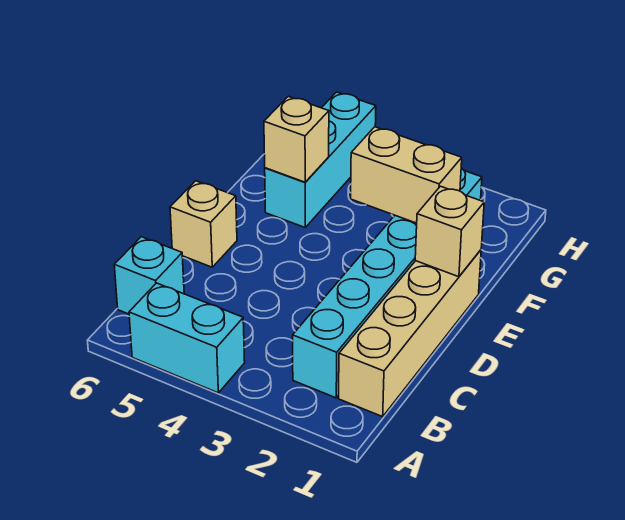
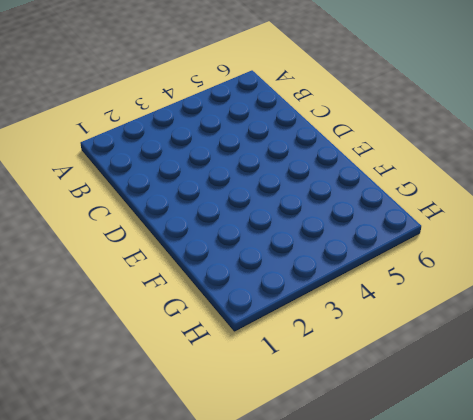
none -> cyan brick A4:A5 level 1
none -> tan brick B1:E1 level 1

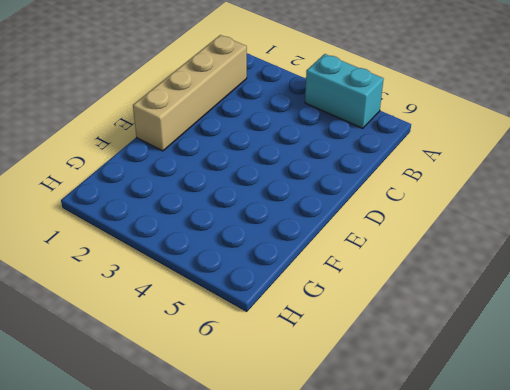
none -> cyan brick B2:G2 level 1
none -> cyan brick B6 level 1

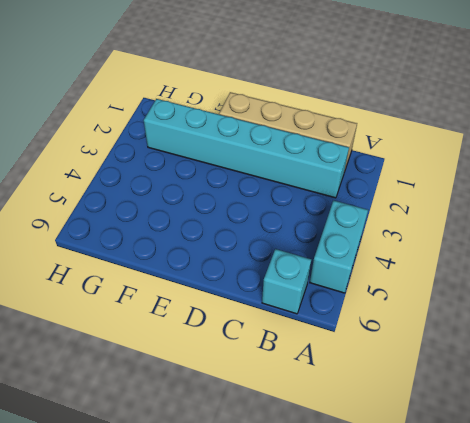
none -> tan brick D6 level 1
none -> cyan brick F5:H5 level 1

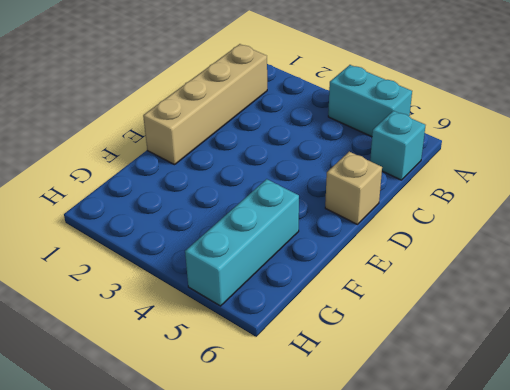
none -> cyan brick B2:G2 level 1
none -> tan brick E1 level 2

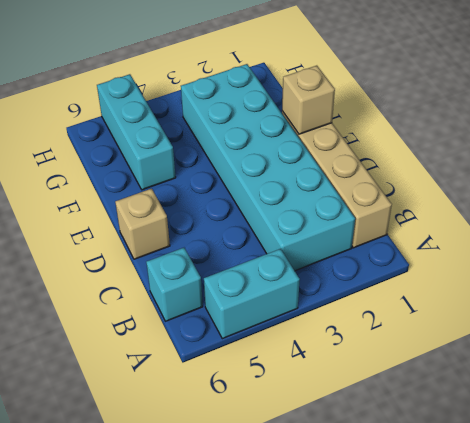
cyan brick B2:G3 level 1 -> cyan brick B2:G2 level 1
none -> tan brick F2:F3 level 2
none -> tan brick F5 level 2

